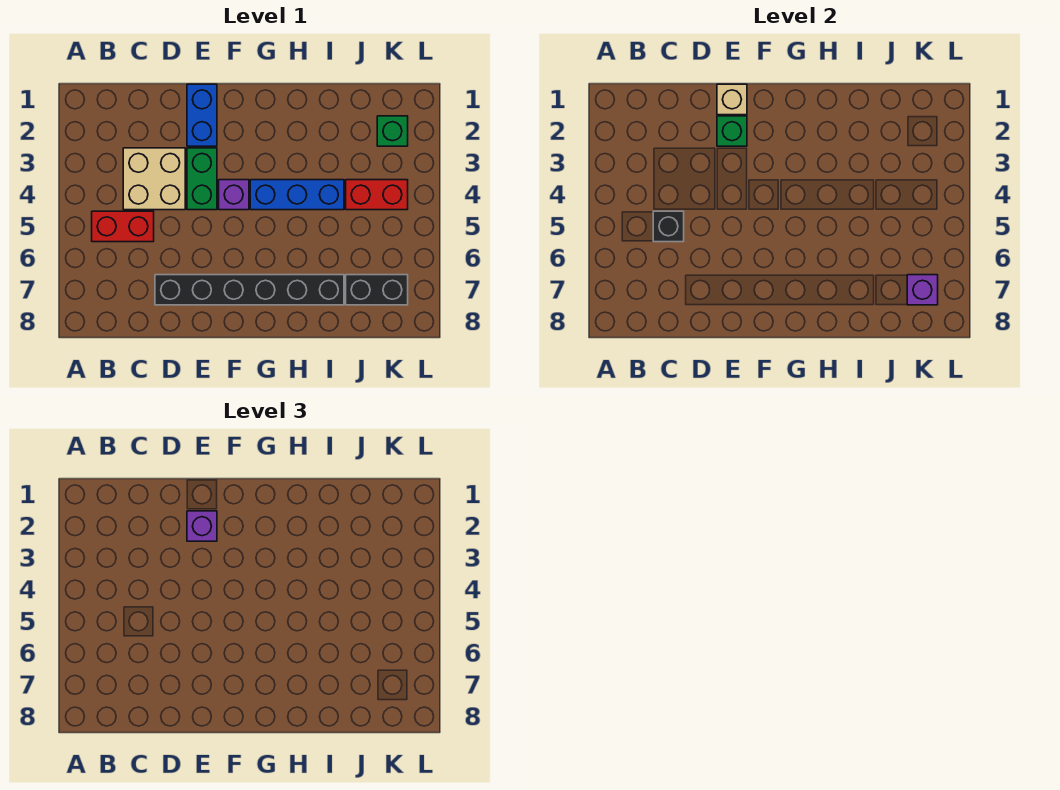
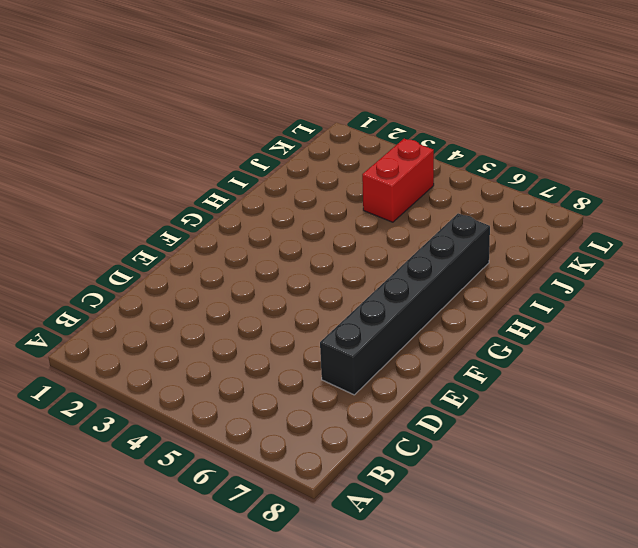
none -> red brick B5:C5 level 1
none -> tan brick C3:D4 level 1
none -> blue brick E1:E2 level 1

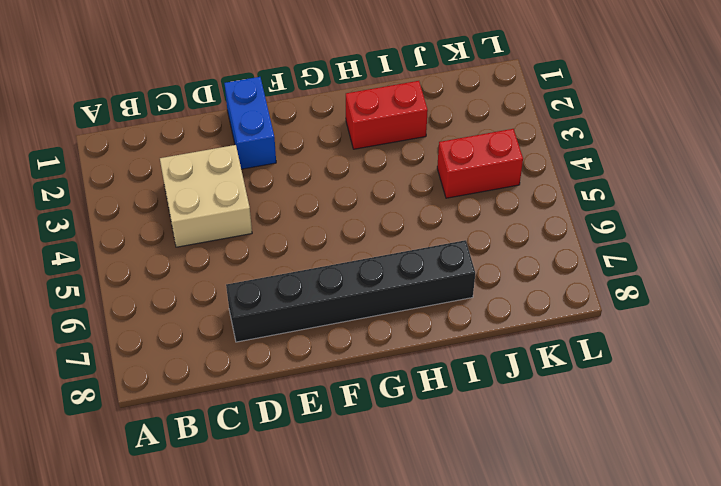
red brick H2:I2 level 1 -> red brick B5:C5 level 1
none -> green brick E3:E4 level 1
none -> purple brick F4 level 1
none -> blue brick G4:I4 level 1

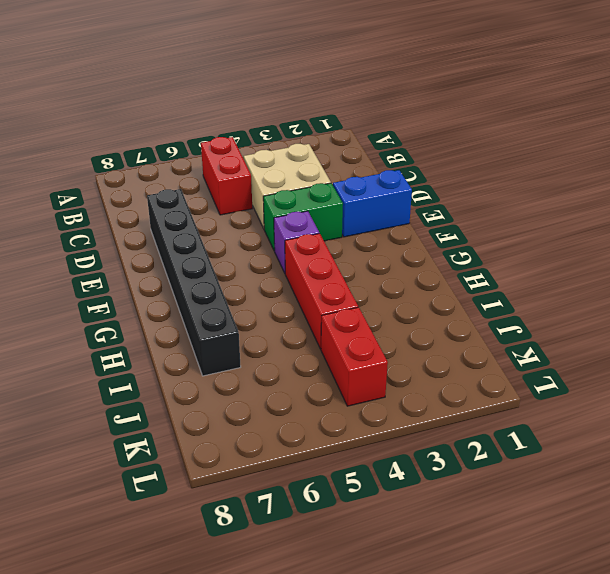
red brick G4:I4 level 1 -> blue brick G4:I4 level 1
none -> black brick J7:K7 level 1
none -> green brick K2 level 1
none -> black brick C5 level 2

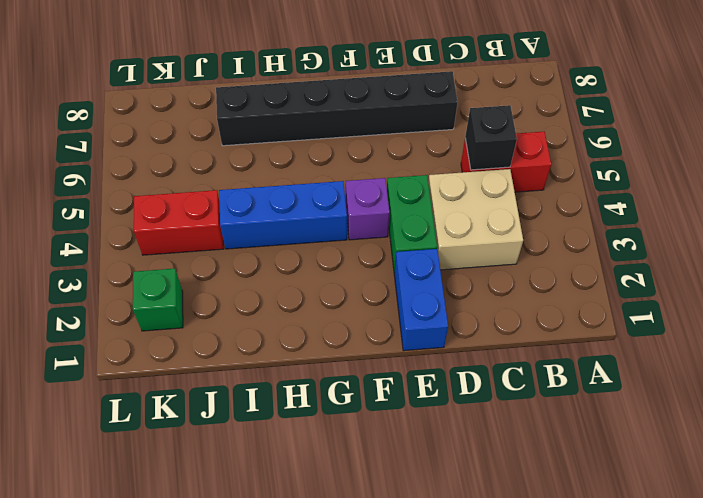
none -> black brick J7:K7 level 1
none -> tan brick E1 level 2
none -> green brick E2 level 2

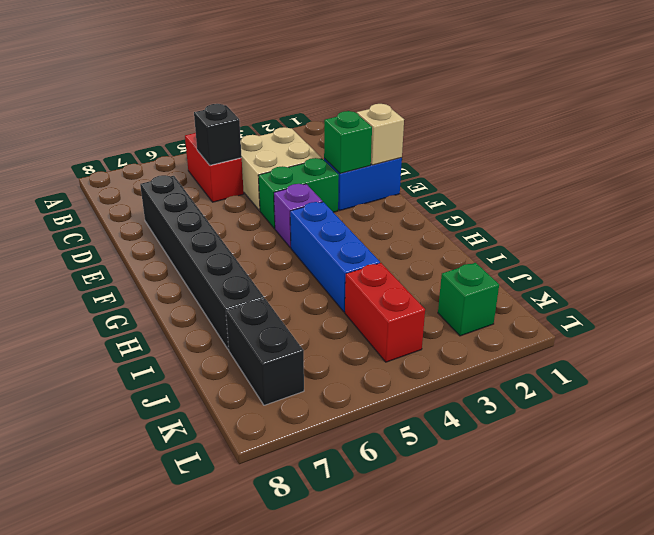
none -> purple brick K7 level 2
none -> purple brick E2 level 3

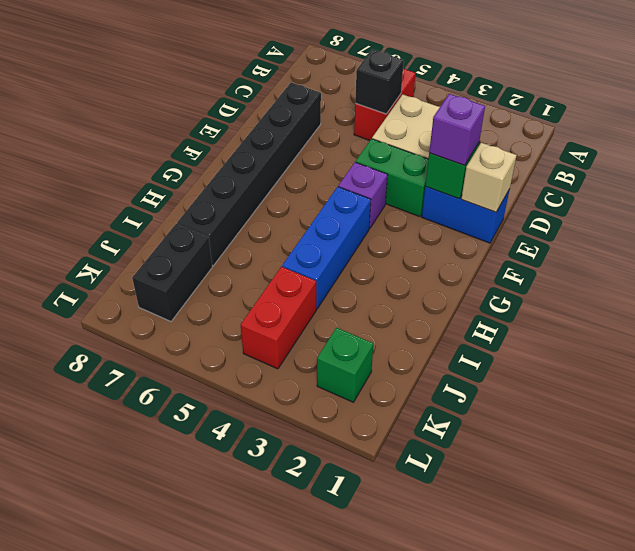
none -> purple brick K7 level 2

